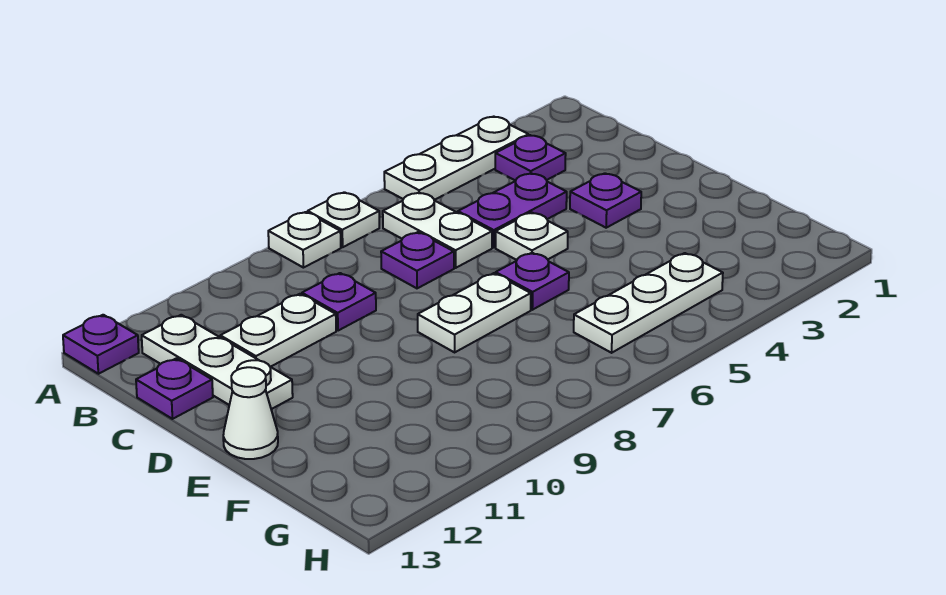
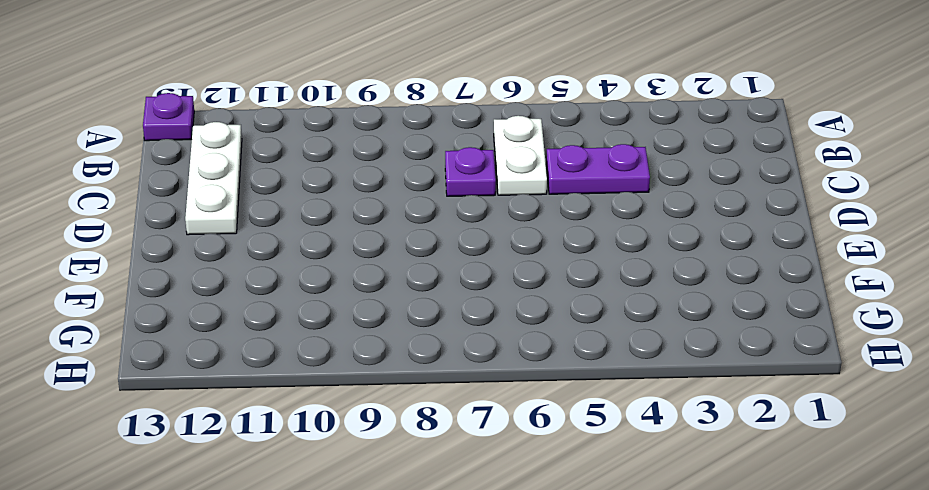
none -> white plate A3:A5 level 1
none -> white plate A7 level 1
none -> white plate A8 level 1

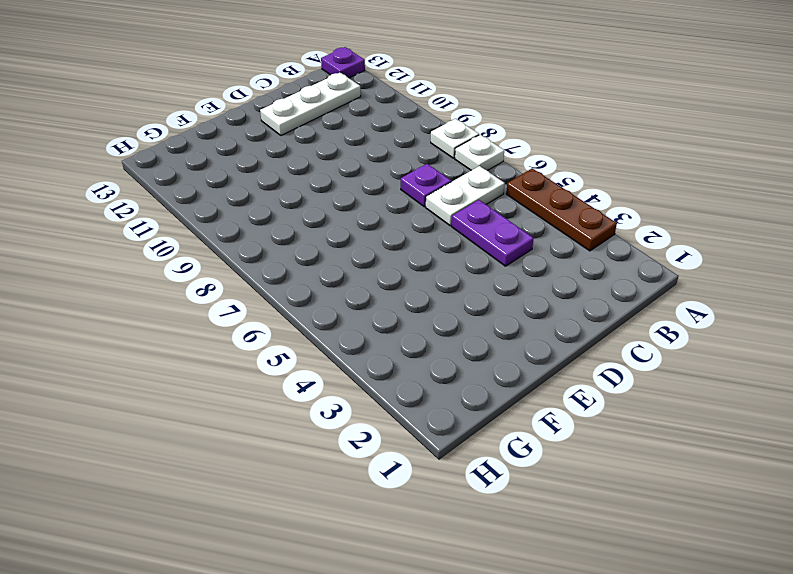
brown plate A3:A5 level 1 -> white plate A3:A5 level 1
none -> purple plate B3 level 1
none -> purple plate C9 level 1
none -> white plate C10:C11 level 1

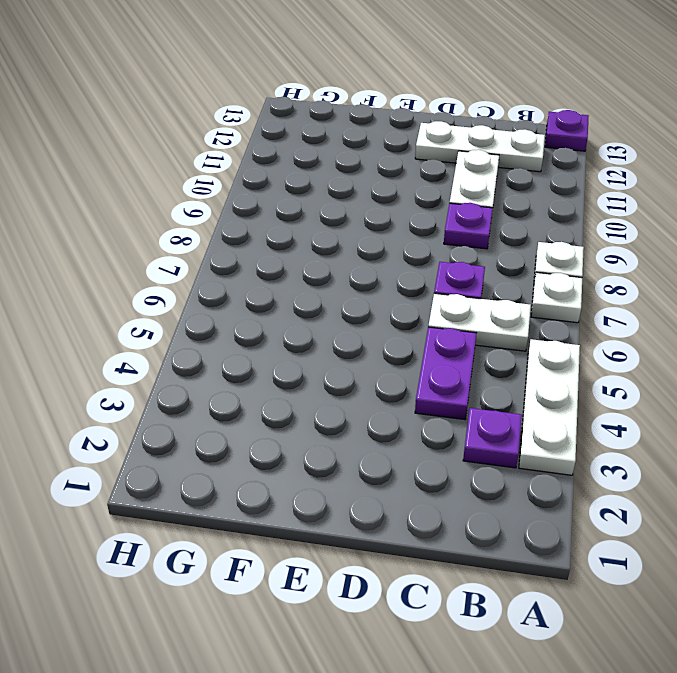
none -> purple plate C13 level 1
none -> purple plate D3 level 1
none -> white plate D5 level 1

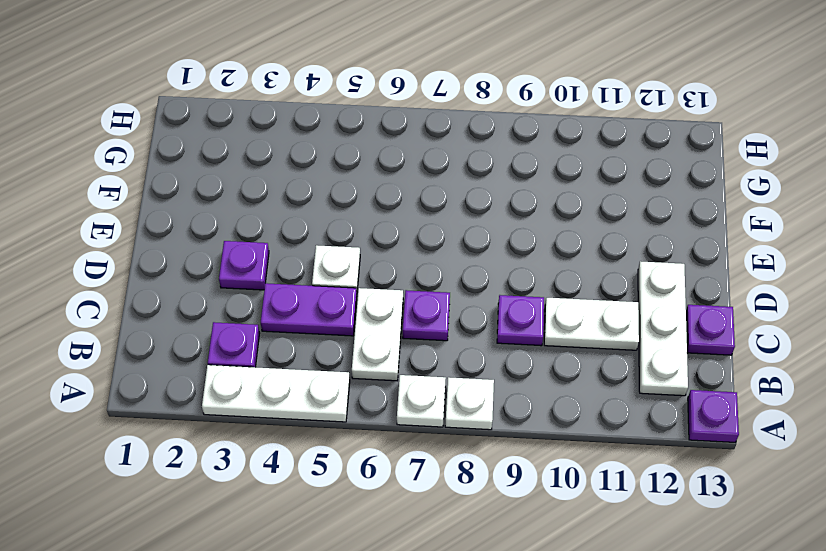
none -> purple plate E6 level 1
none -> white plate E7:E8 level 1
none -> white cone E13 level 1

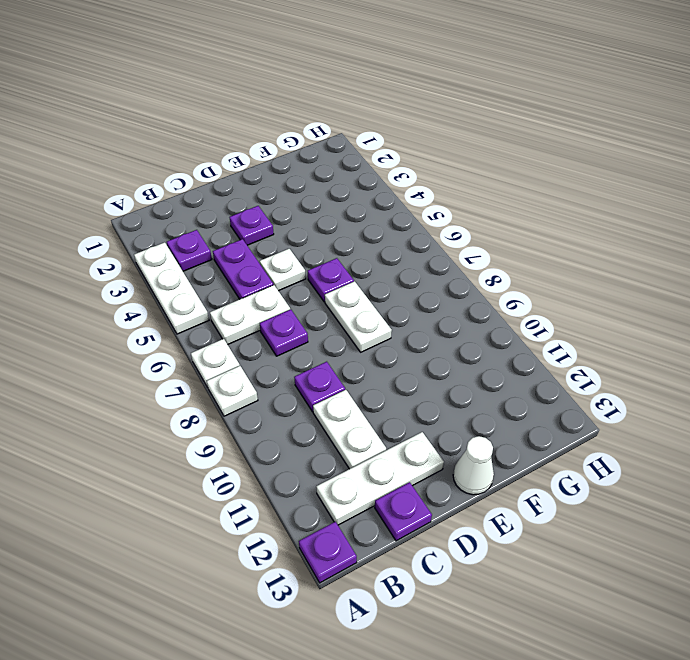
none -> white plate G4:G6 level 1

